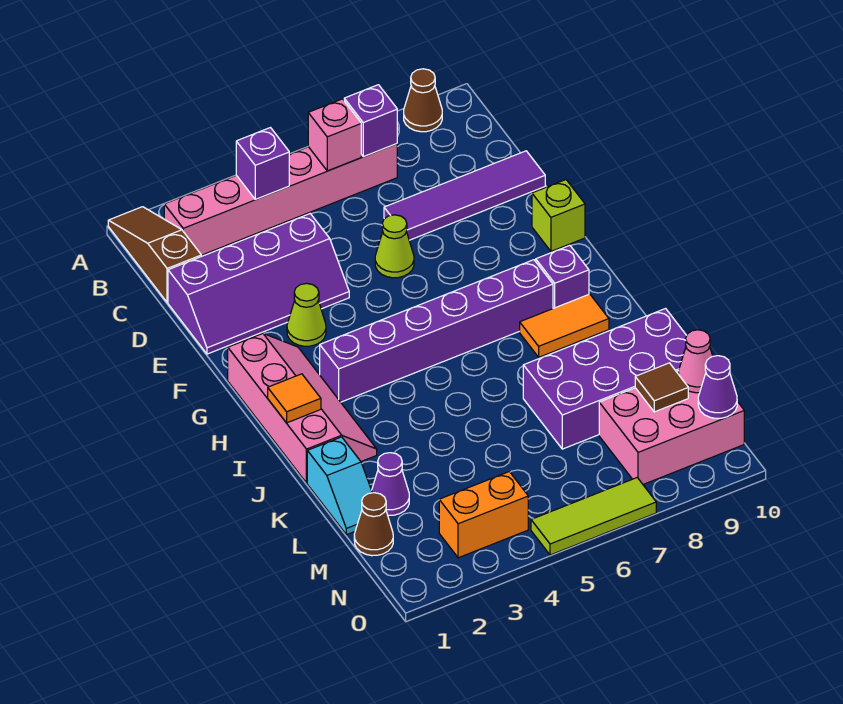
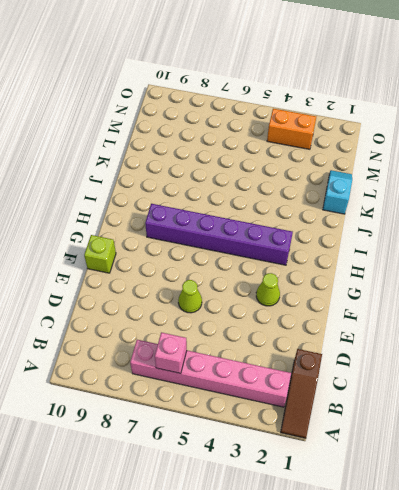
none -> brown cone A9 level 1
none -> purple slope D1:E4 level 1 top D
none -> purple tile D7:D10 level 1

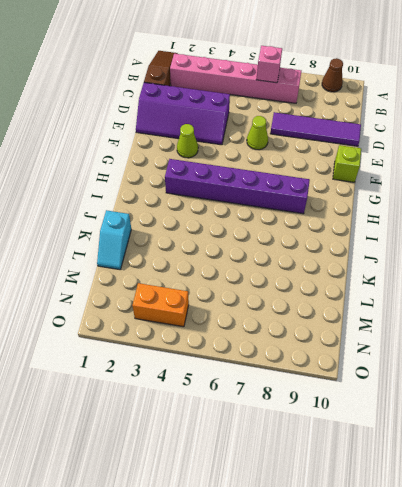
none -> pink slope G1:J2 level 1 top 1
none -> purple brick H9 level 1
none -> orange tile I8:I9 level 1

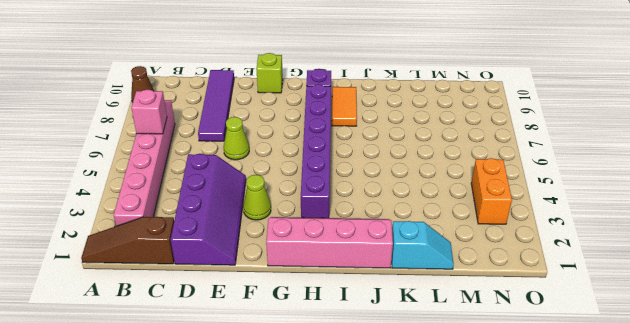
none -> purple brick K7:L10 level 1
none -> purple cone L2 level 1
none -> brown cone M1 level 1

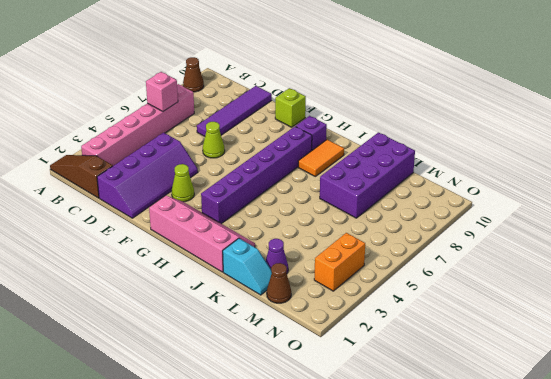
none -> pink brick M8:N10 level 1
none -> lime tile O5:O7 level 1
none -> purple brick B4 level 2

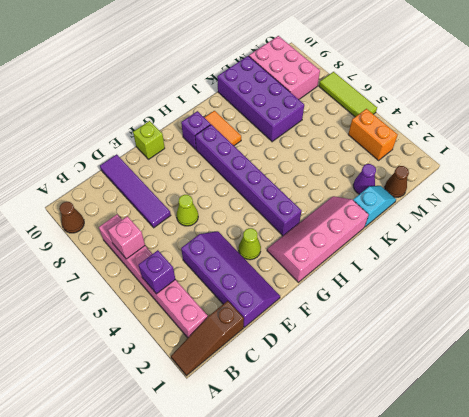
none -> purple brick B7 level 2
none -> orange tile I1 level 2
none -> brown tile M9 level 2

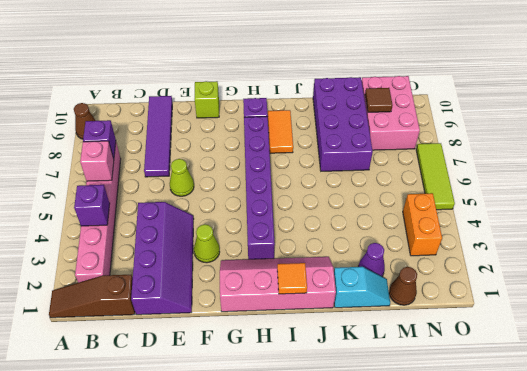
none -> pink cone M10 level 2
none -> purple cone N10 level 2

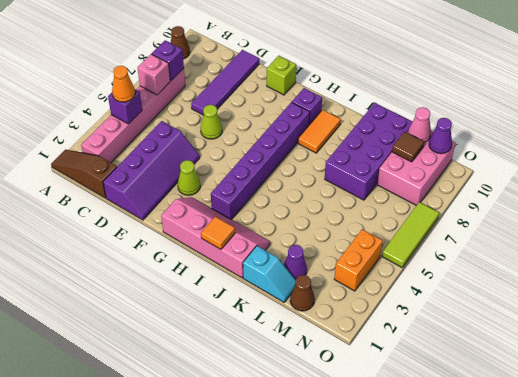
orange cone B4 level 3 -> none

